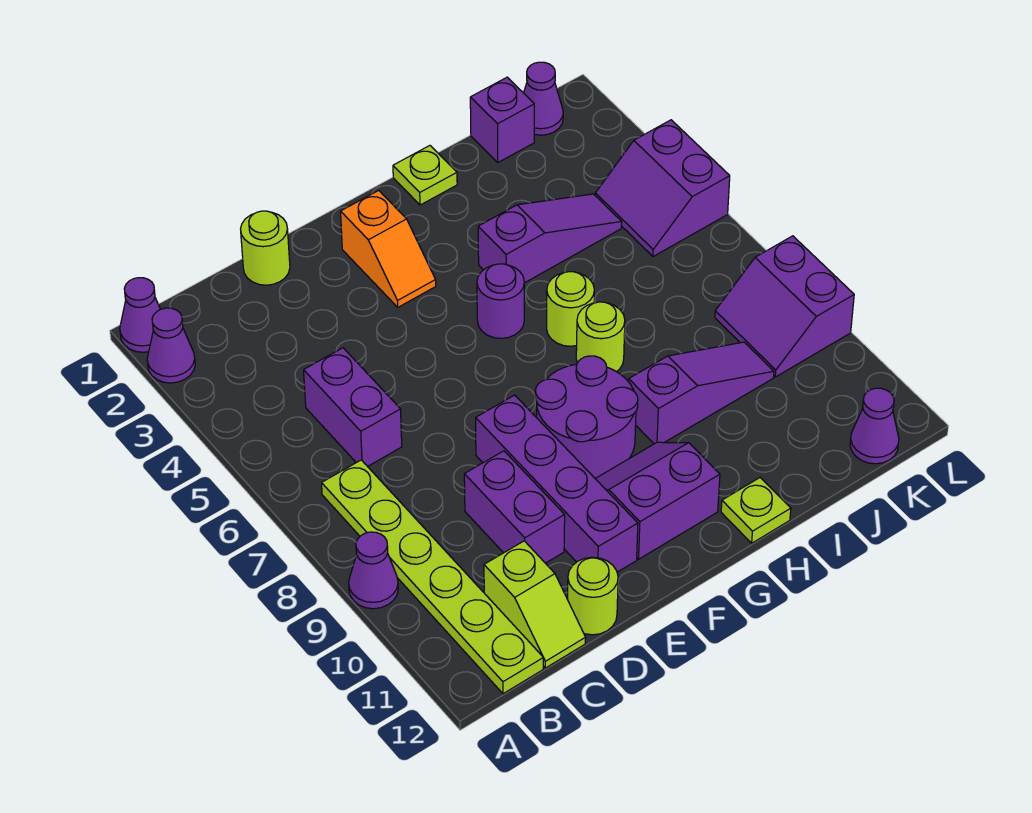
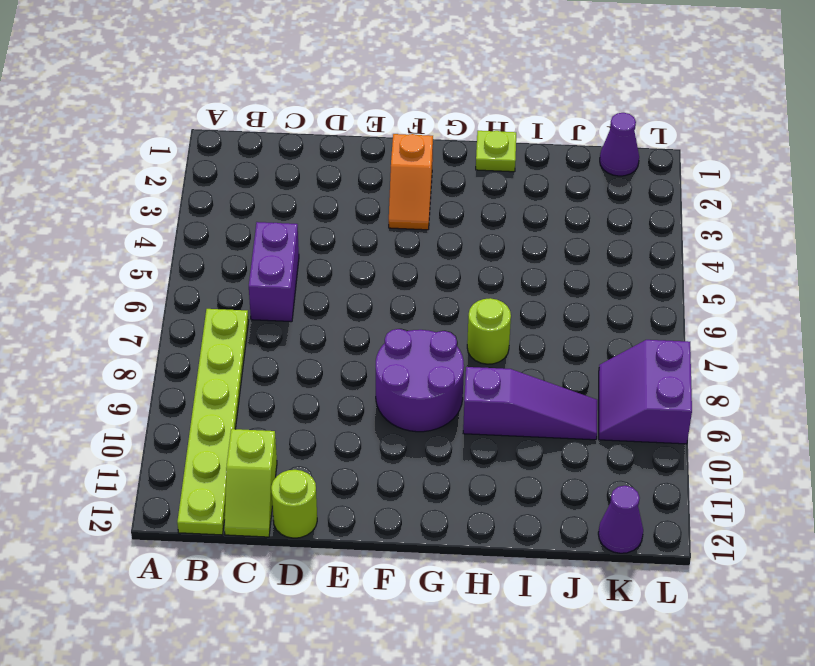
none -> purple cone A1 level 1
none -> purple cone A2 level 1
none -> purple cone A9 level 1

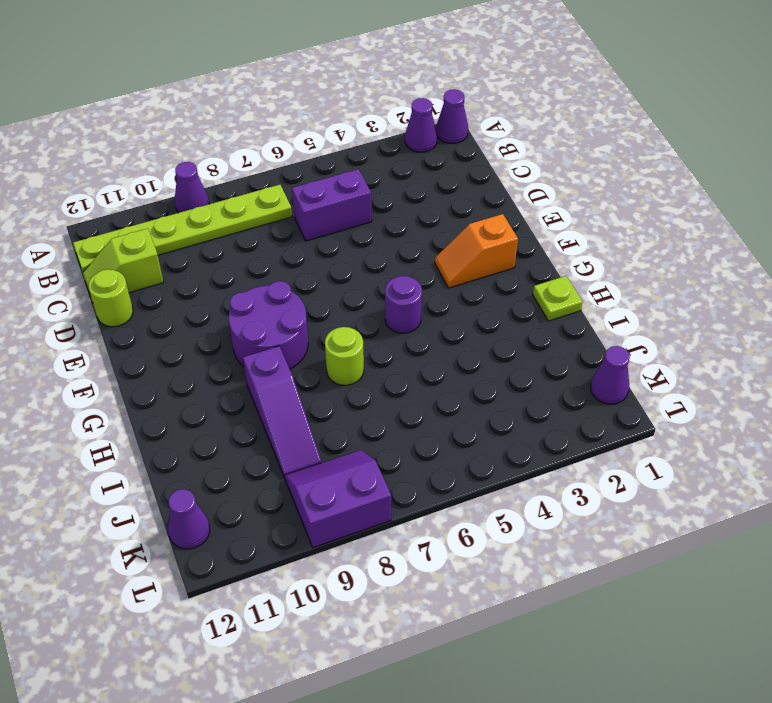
none -> lime round brick D1 level 1
none -> purple brick D9:D10 level 1
none -> purple brick E8:E11 level 1

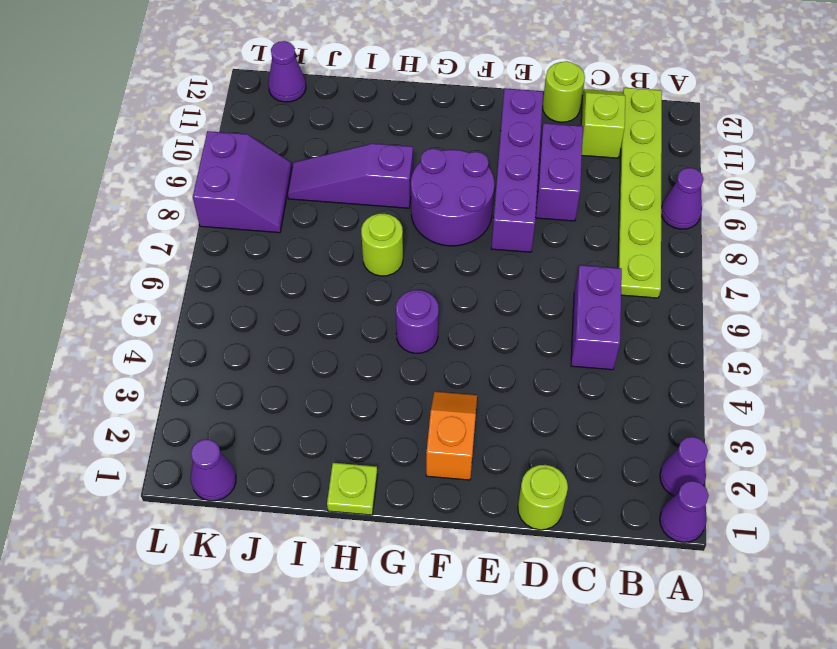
none -> purple slope F10:G11 level 1 top 11
none -> purple slope H4:J4 level 1 top H
none -> lime round brick H6 level 1

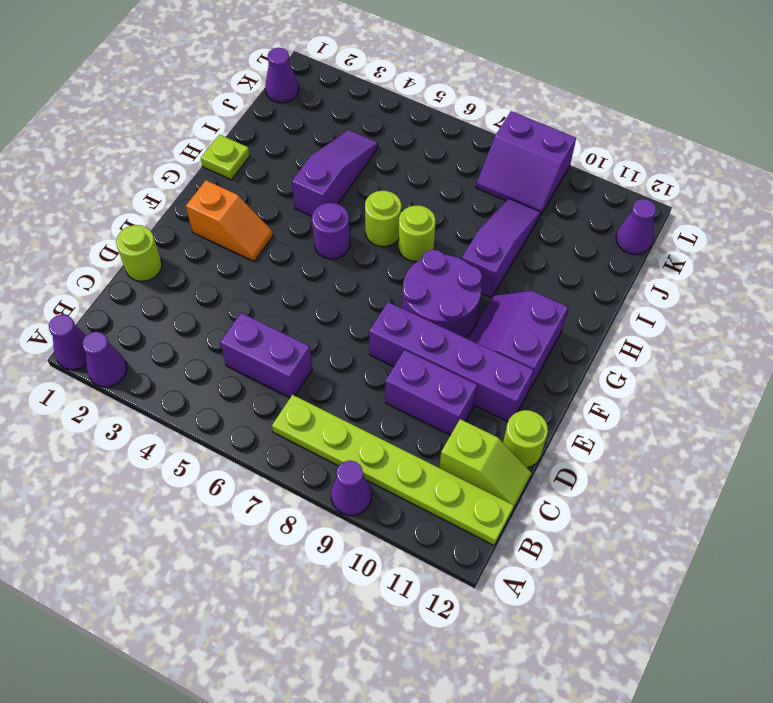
none -> lime plate H12 level 1
none -> purple brick J1 level 1
none -> purple slope K4:L5 level 1 top L

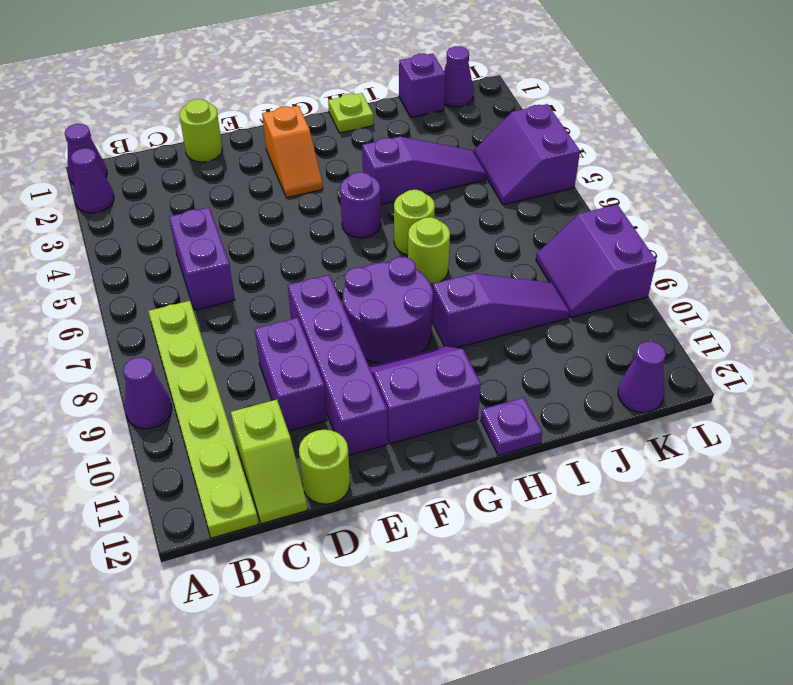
purple plate H12 level 1 -> lime plate H12 level 1

